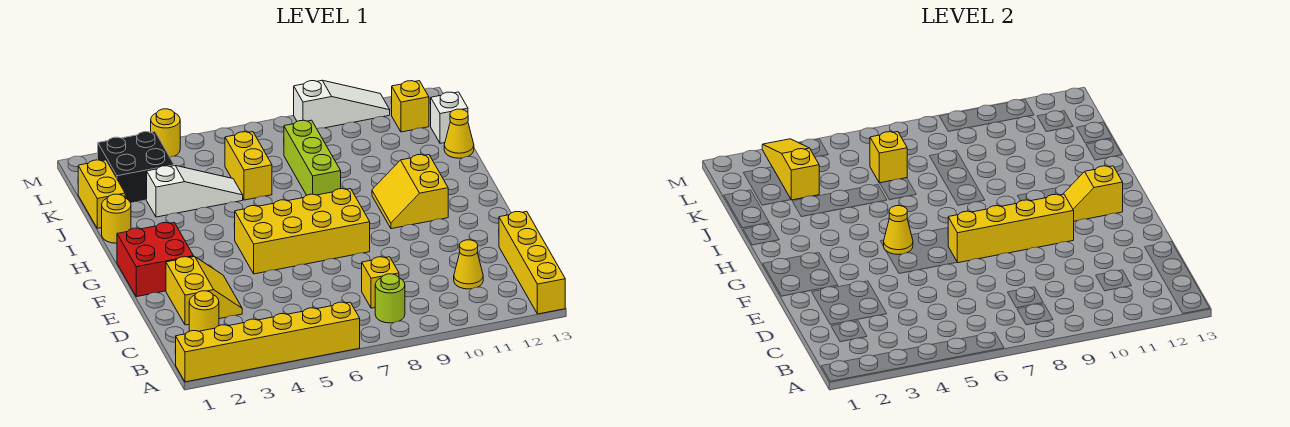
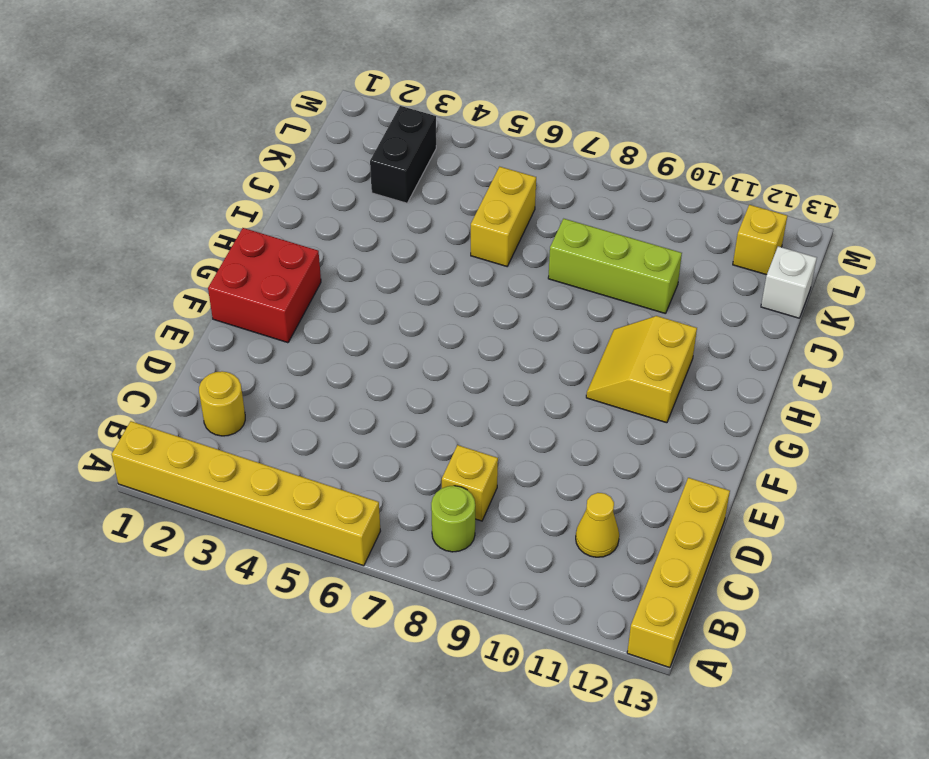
lime brick J8:J10 level 1 -> lime brick I8:K8 level 1
black brick K3:L3 level 1 -> black brick K2:L3 level 1
none -> yellow slope D2:E3 level 1 top 2
none -> yellow brick F5:G8 level 1
none -> yellow round brick I1 level 1

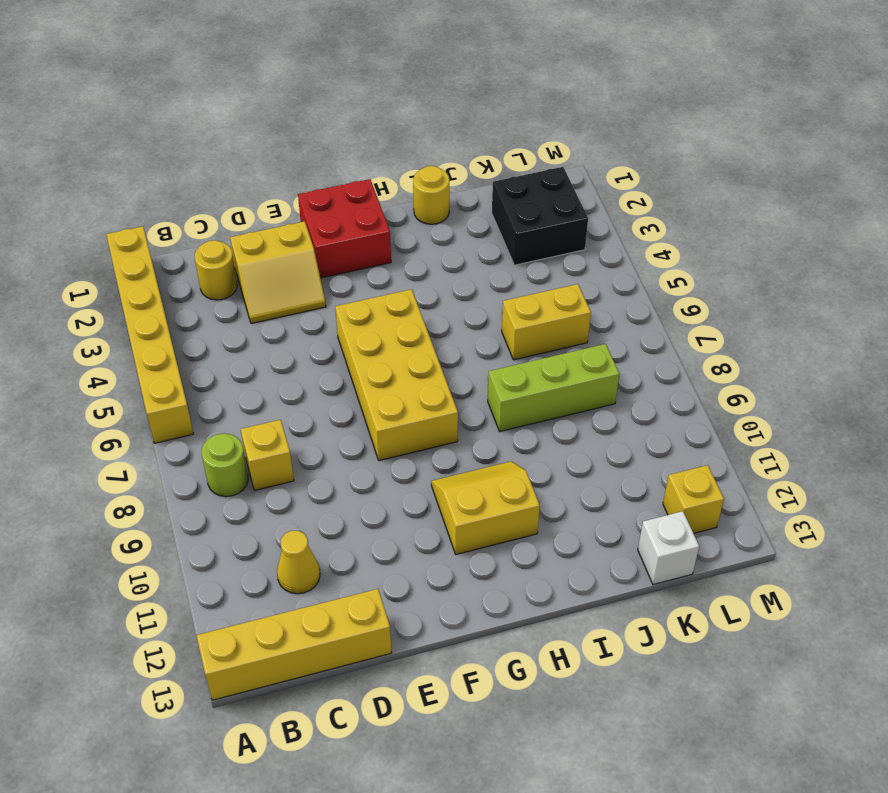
none -> yellow brick J1:K1 level 1
none -> white slope J3:J5 level 1 top 3
none -> yellow cone J13 level 1

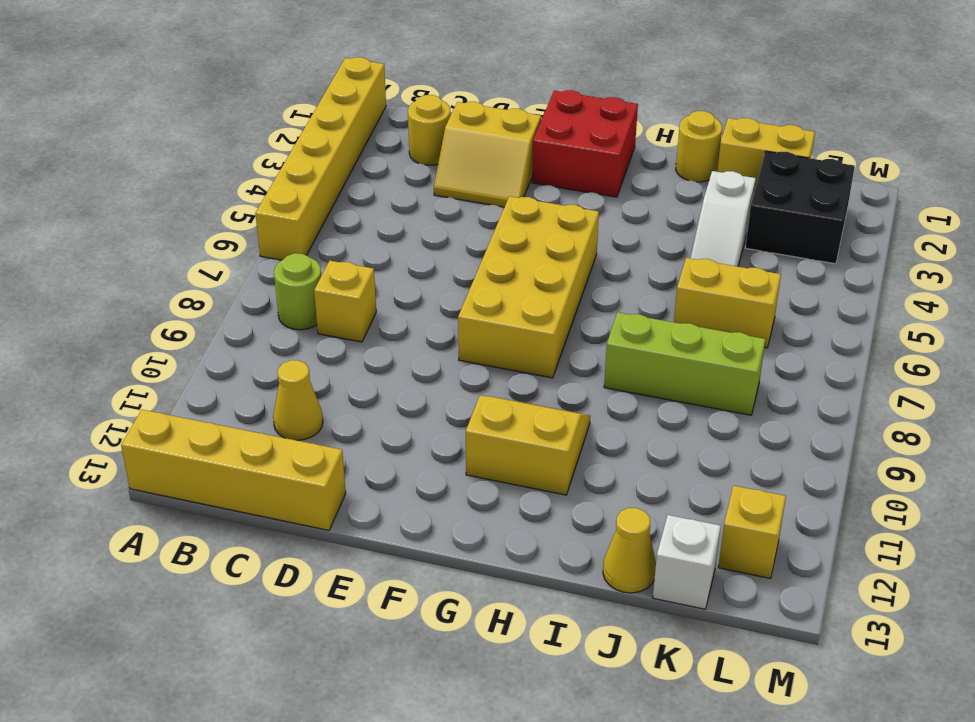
none -> yellow round brick M4 level 1
none -> white slope M9:M11 level 1 top 9
none -> yellow brick F7:F10 level 2

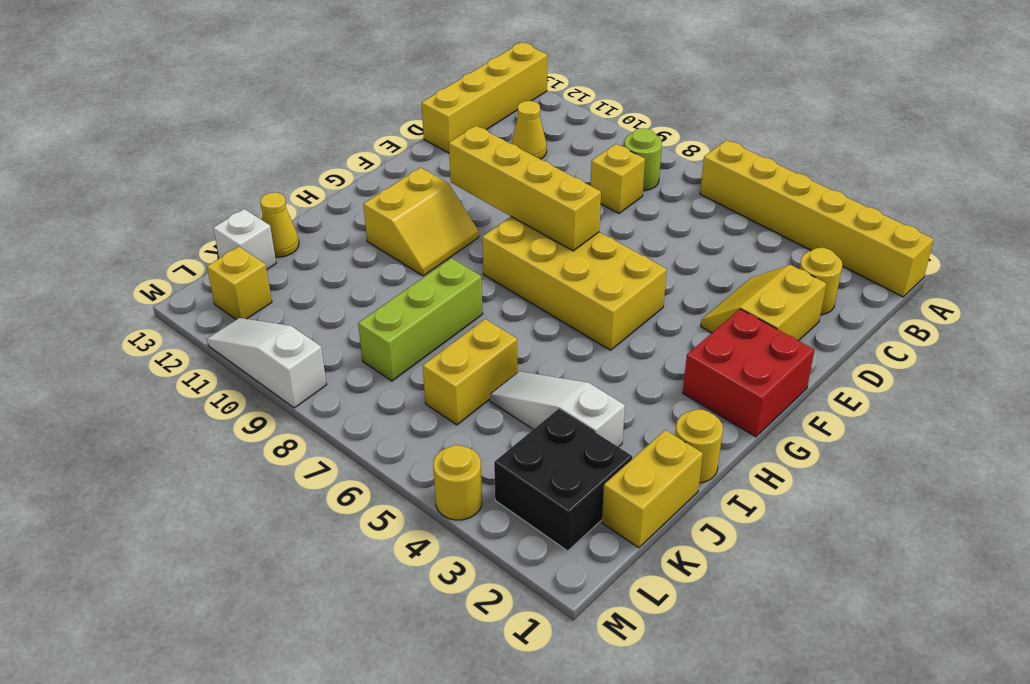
none -> yellow cone G5 level 2
none -> yellow slope G11:G12 level 2 top 12
none -> yellow slope K3:M3 level 2 top K

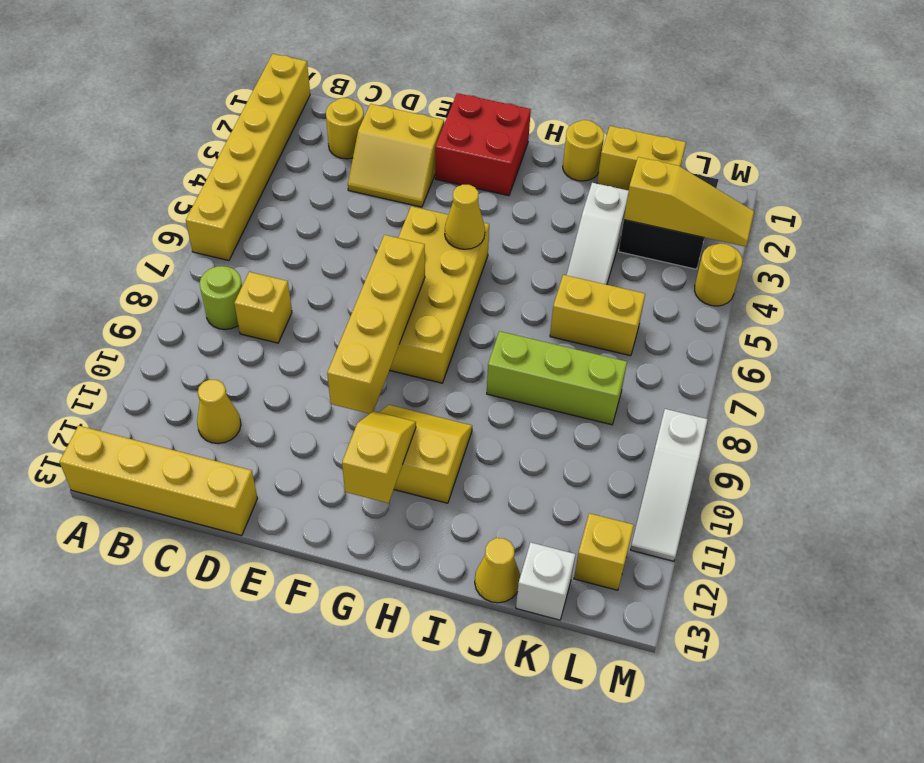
none -> yellow brick K6 level 2

